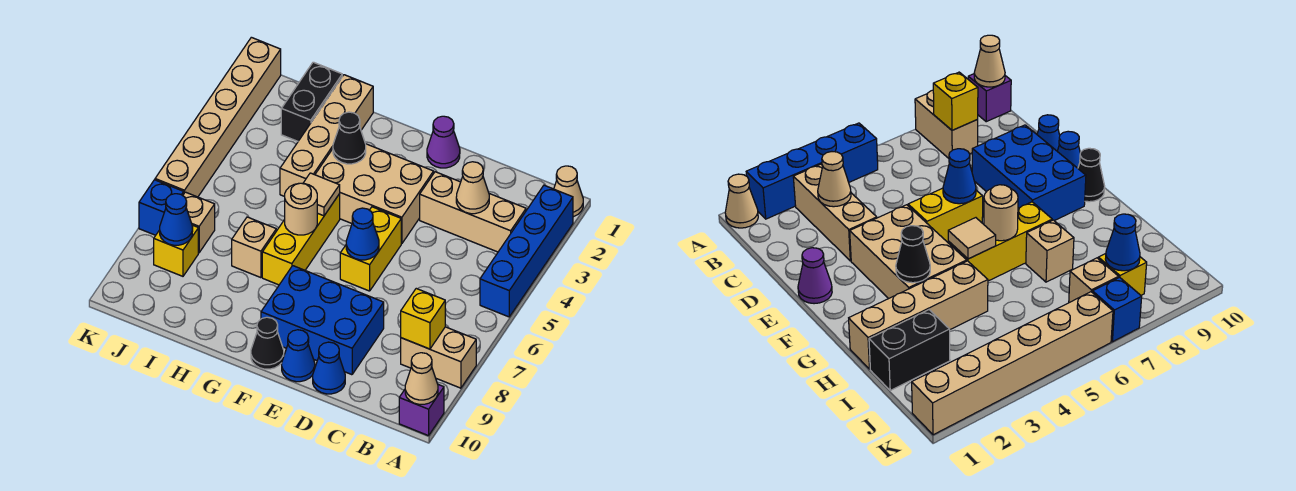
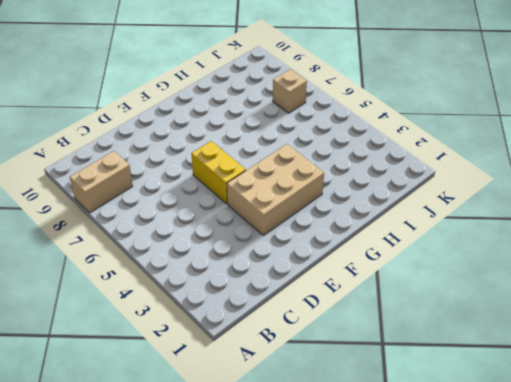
none -> tan cone A1 level 1
none -> blue brick A2:A5 level 1
none -> purple brick A10 level 1

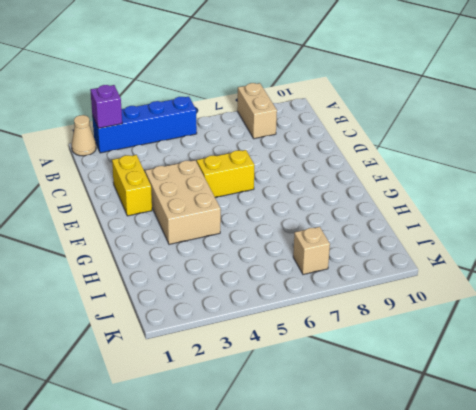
purple brick A2 level 2 -> purple brick A10 level 1
yellow brick D2:E2 level 1 -> none
none -> tan brick B3:D3 level 1
none -> blue brick D8:F9 level 1
none -> blue cone D10 level 1

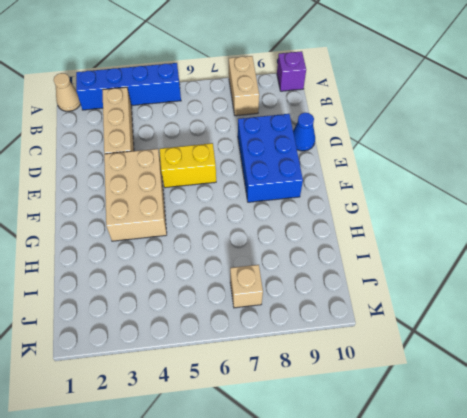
none -> purple cone E1 level 1
none -> blue cone E10 level 1
none -> black cone F10 level 1

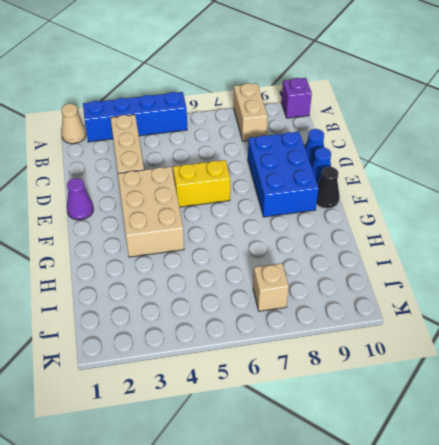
none -> yellow brick G5:G7 level 1
none -> tan brick H1:H4 level 1
none -> tan brick H7 level 1

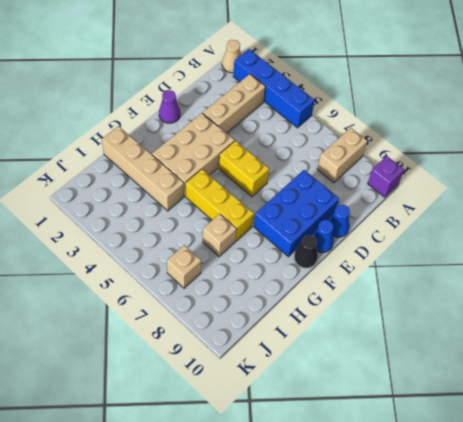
none -> black brick I1:I2 level 1
none -> yellow brick J8 level 1
none -> tan brick K1:K6 level 1

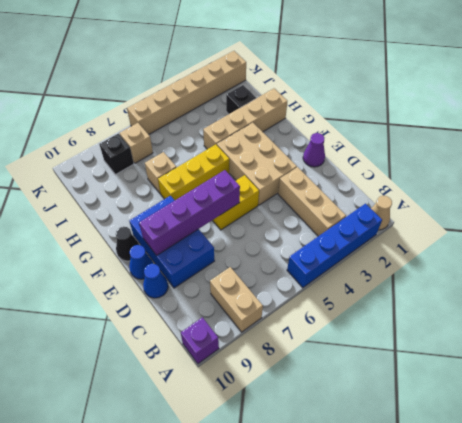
purple brick E6:E9 level 2 -> blue cone E6 level 2
black brick I2 level 1 -> black brick I1:I2 level 1
black brick J8 level 1 -> yellow brick J8 level 1
none -> blue brick K7 level 1
none -> tan cone A10 level 2
none -> yellow brick B8 level 2

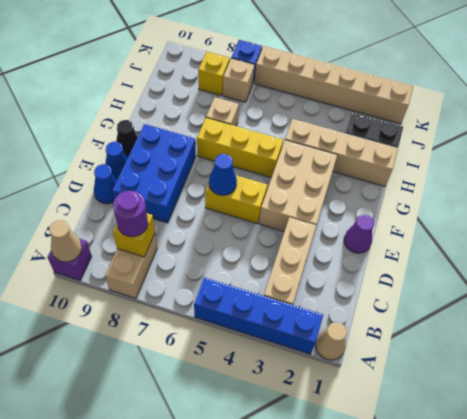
purple round brick B8 level 3 -> none
none -> tan cone C3 level 2
none -> black cone G3 level 2
none -> tan tile G5 level 2

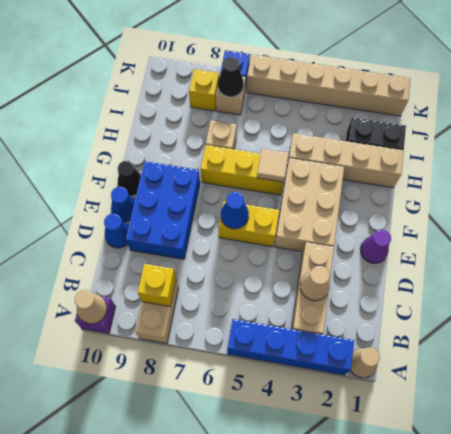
black cone J7 level 2 -> black cone G3 level 2
none -> tan round brick G6 level 2
none -> blue cone J8 level 2

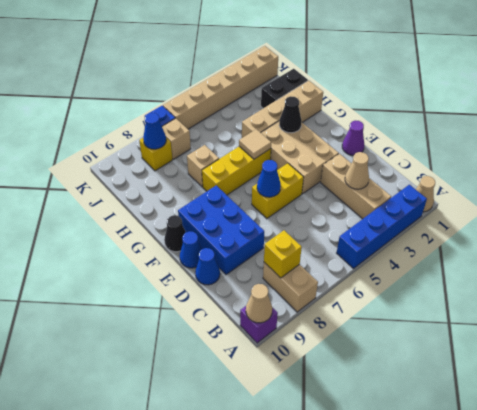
none -> tan round brick G6 level 2

